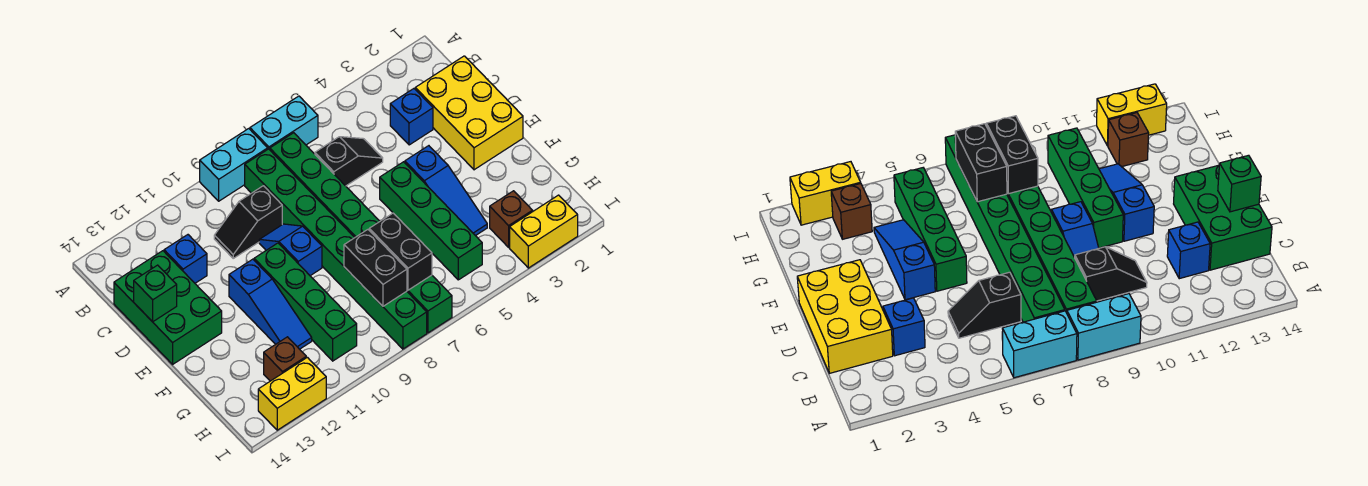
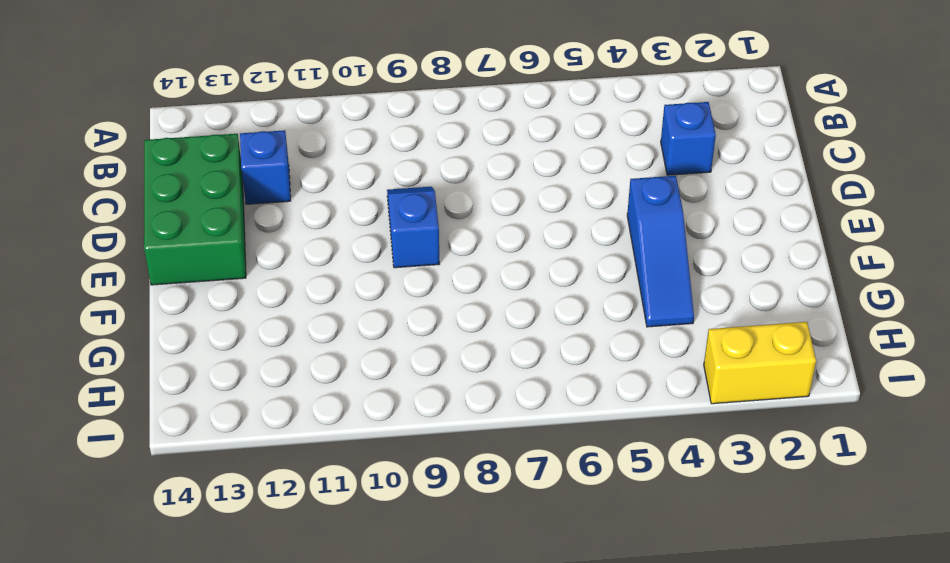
none -> cyan brick A6:A7 level 1
none -> cyan brick A8:A9 level 1
none -> green brick B7:I7 level 1

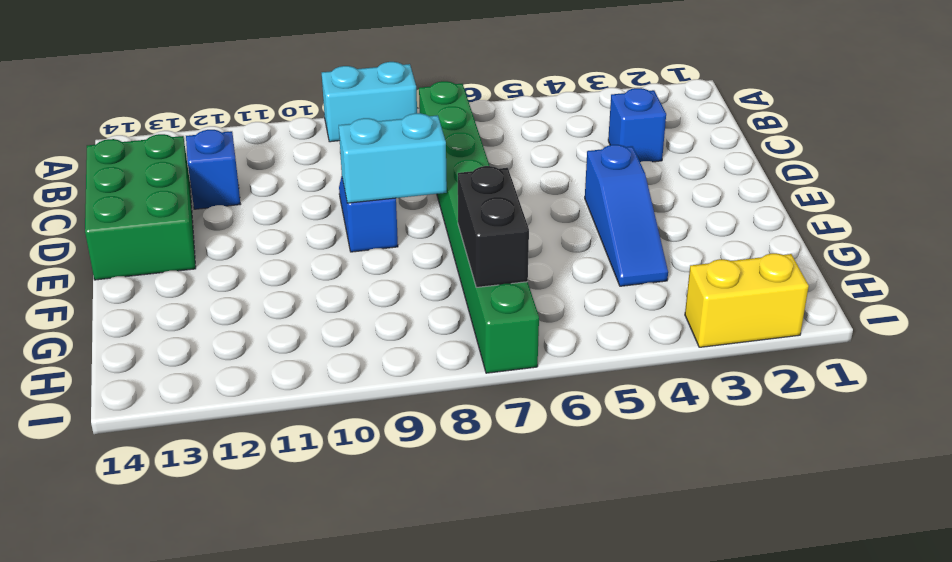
cyan brick E8:E9 level 2 -> cyan brick A6:A7 level 1
none -> green brick B8:I8 level 1
none -> yellow brick C1:E2 level 1
none -> black slope C5:C6 level 1 top 6

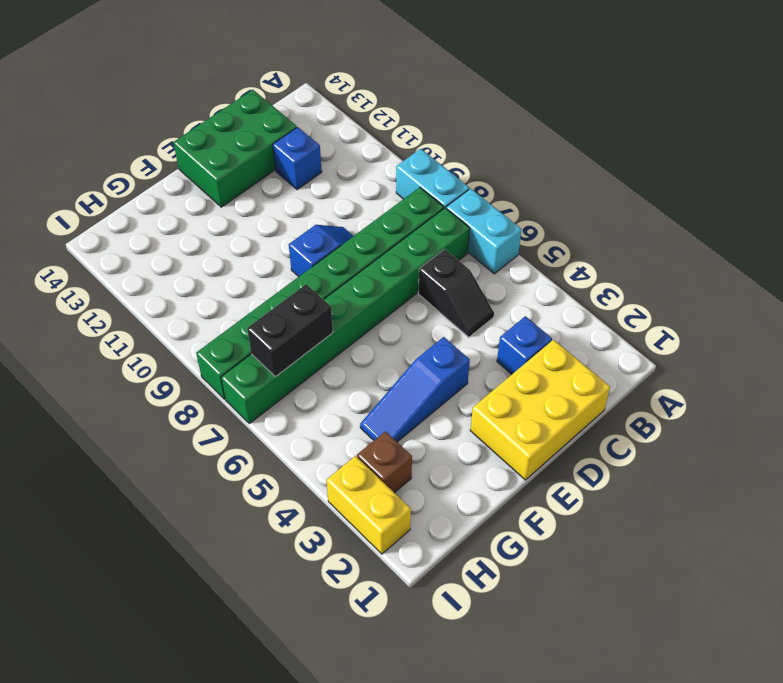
none -> black slope C9:C10 level 1 top 9
none -> green brick E5:H5 level 1
none -> green brick E10:H10 level 1

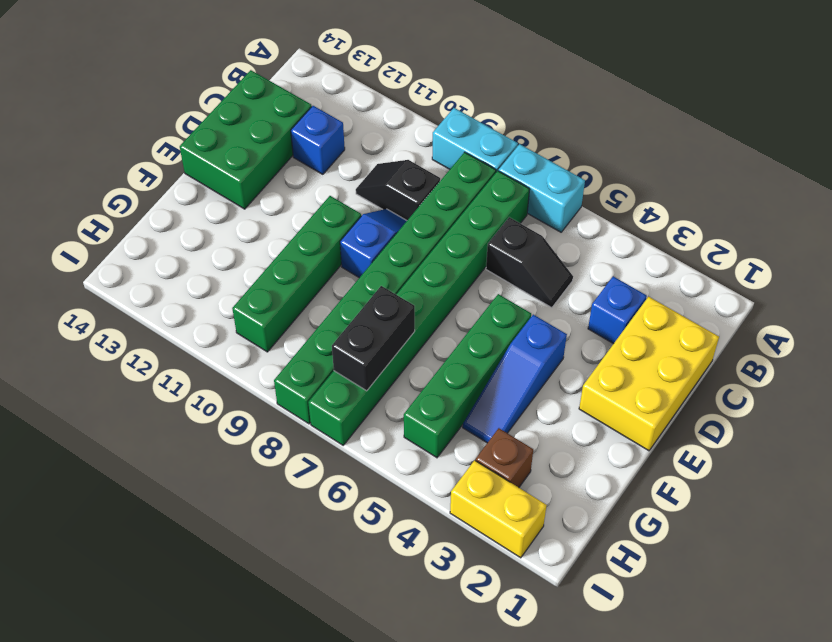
none -> blue slope E11:G11 level 1 top E
none -> brown brick H12 level 1
none -> yellow brick I12:I13 level 1

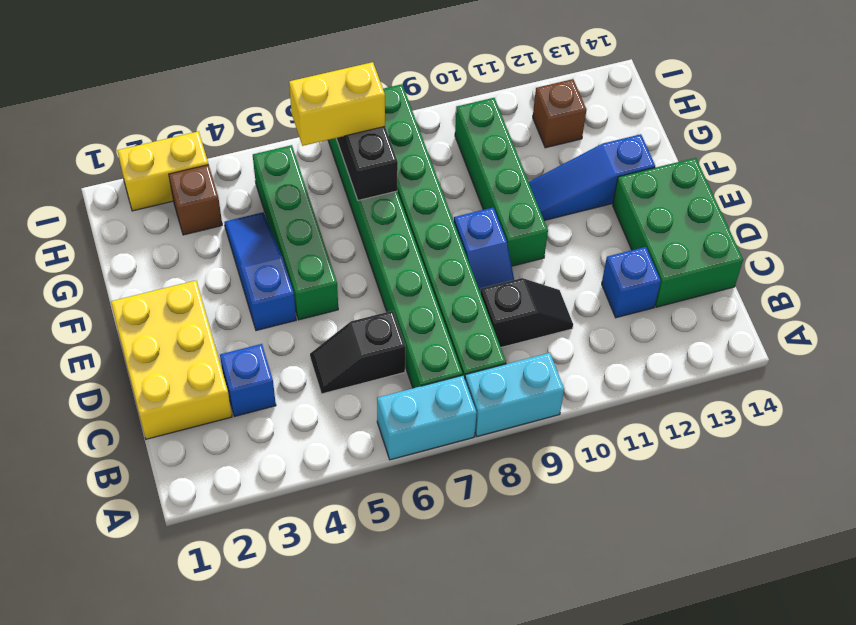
blue slope F11:F13 level 1 top 13 -> blue slope E11:G11 level 1 top E
yellow brick H6:H7 level 3 -> yellow brick I12:I13 level 1
none -> green brick D14 level 2
none -> black brick G8:H8 level 2

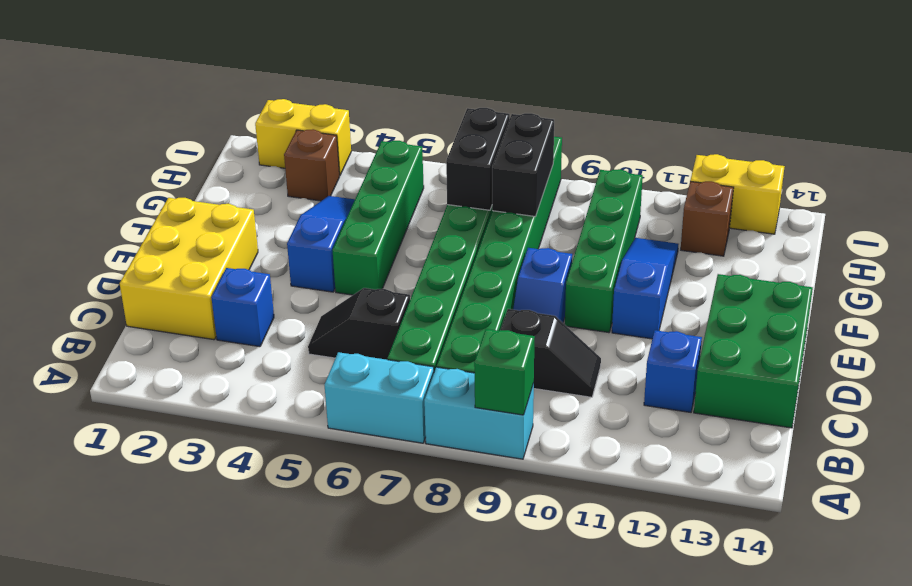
green brick A9 level 2 -> green brick D14 level 2

